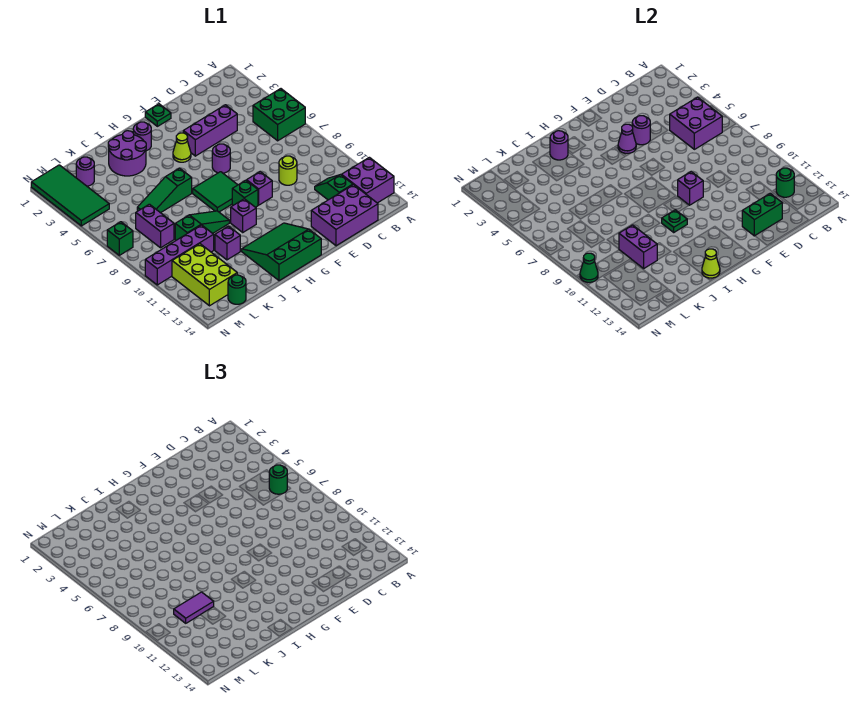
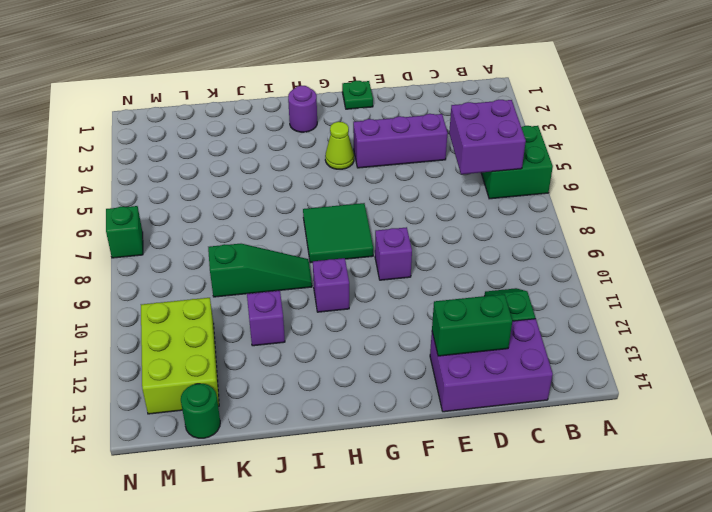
none -> purple brick A12:B13 level 1
none -> lime round brick D9 level 1
none -> purple round brick F6 level 1
none -> green brick G9 level 1

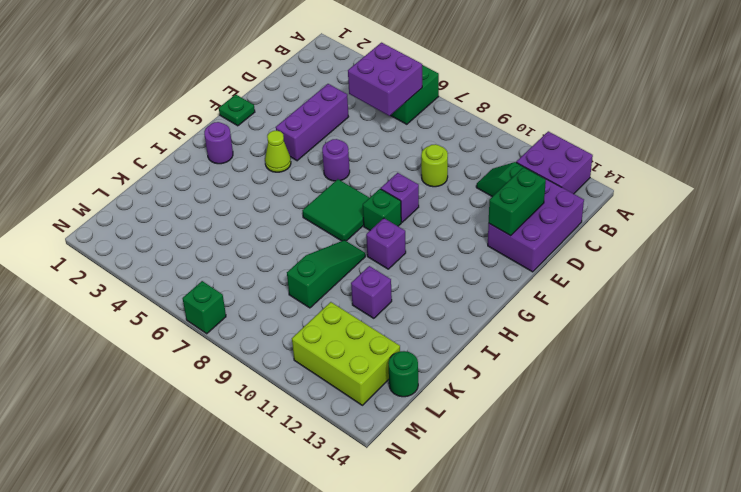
none -> green slope G12:I14 level 1 top 14
none -> purple round brick I2:J3 level 1
none -> green slope I6:K6 level 1 top I
none -> purple brick K10:N10 level 1

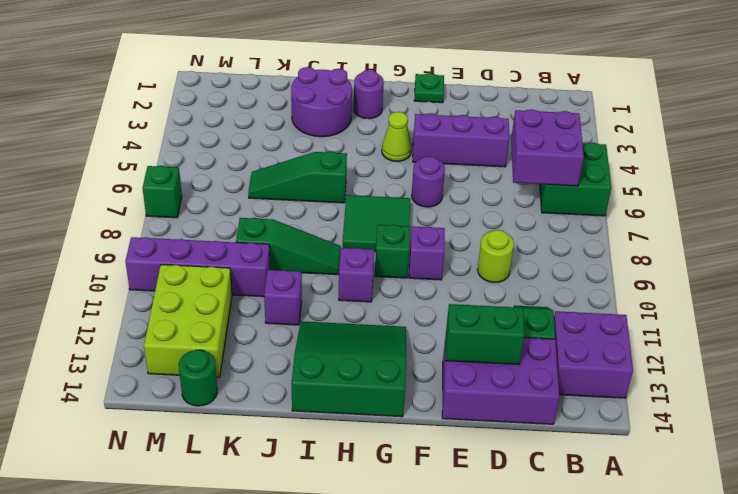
none -> purple round brick L2 level 1
none -> purple brick L7:L8 level 1
none -> green tile M1:N4 level 1
none -> green round brick B12 level 2

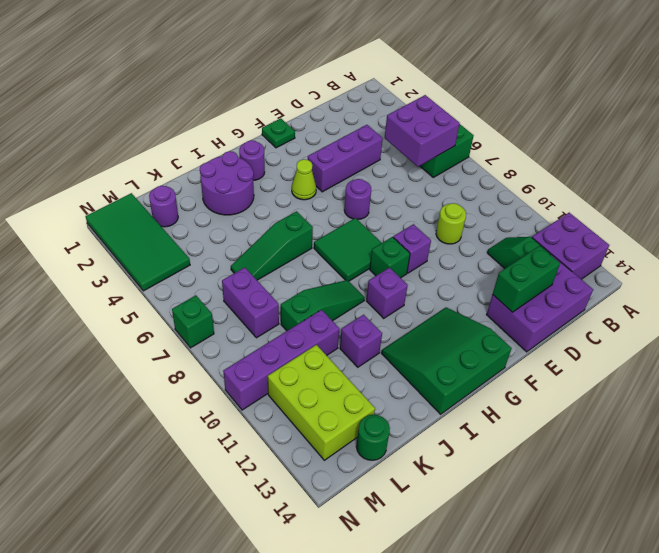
none -> green round brick B12 level 2
none -> purple round brick E4 level 2
none -> purple cone F4 level 2
none -> purple brick F9 level 2

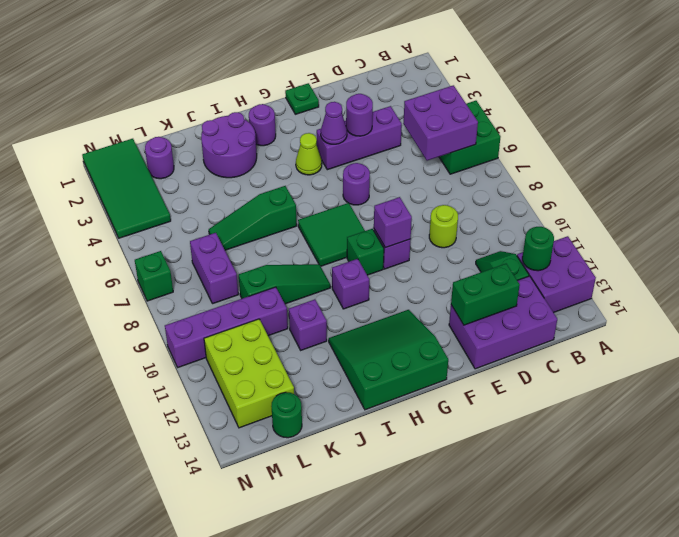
none -> green plate H10 level 2
none -> purple round brick I2 level 2
none -> lime cone I14 level 2
none -> purple brick K10:K11 level 2

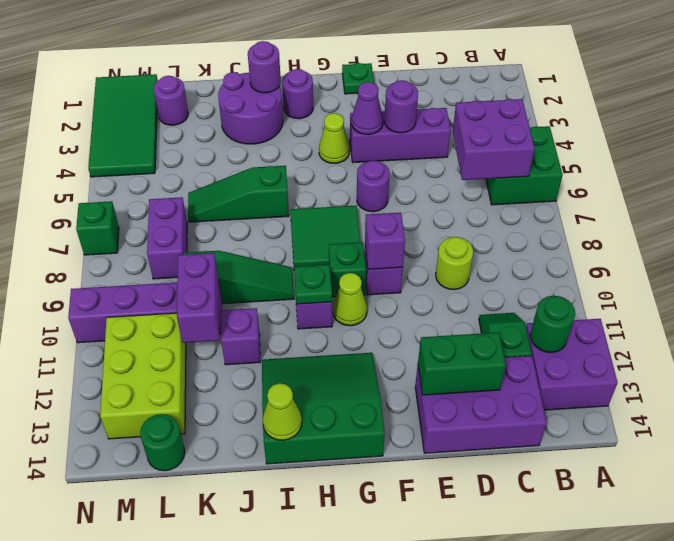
lime cone G10 level 1 -> none
none -> green cone N10 level 2
none -> green round brick B6 level 3
none -> purple tile K10:L10 level 3

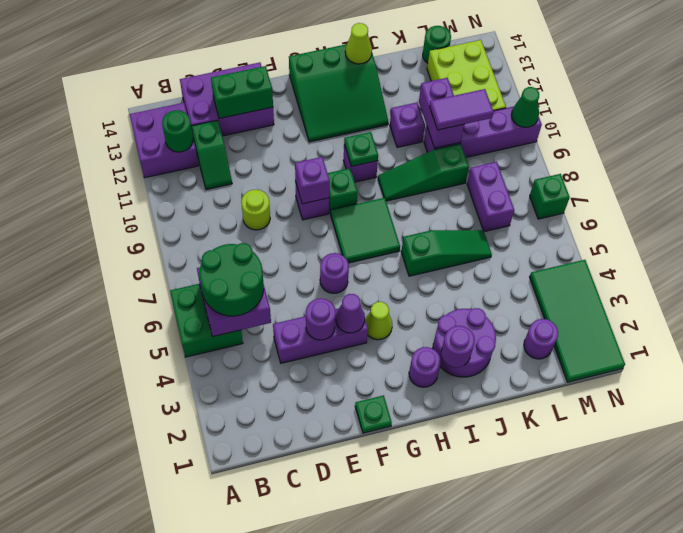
green round brick B5:C6 level 3 -> green round brick B6 level 3

